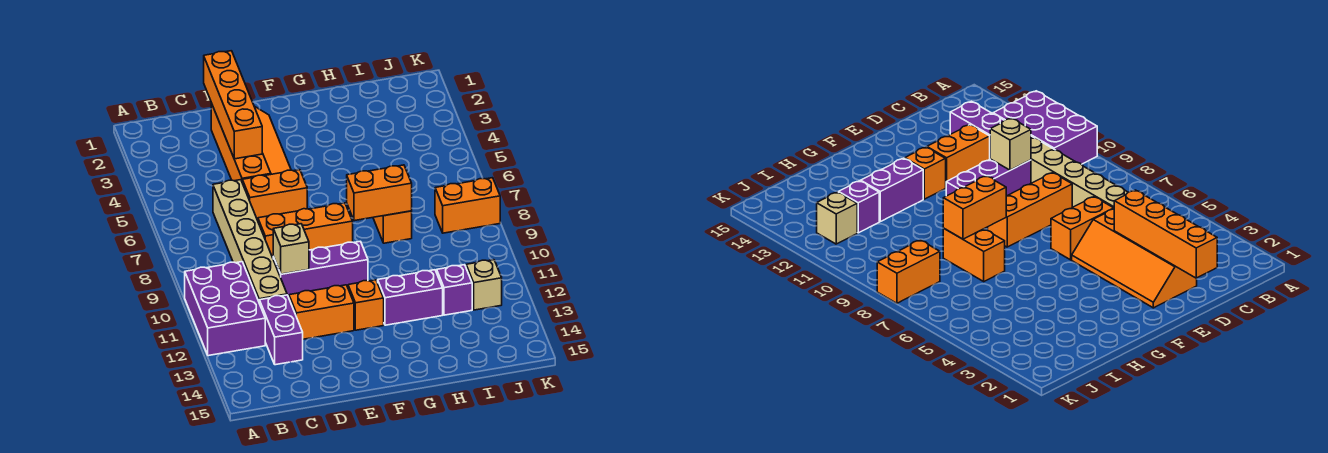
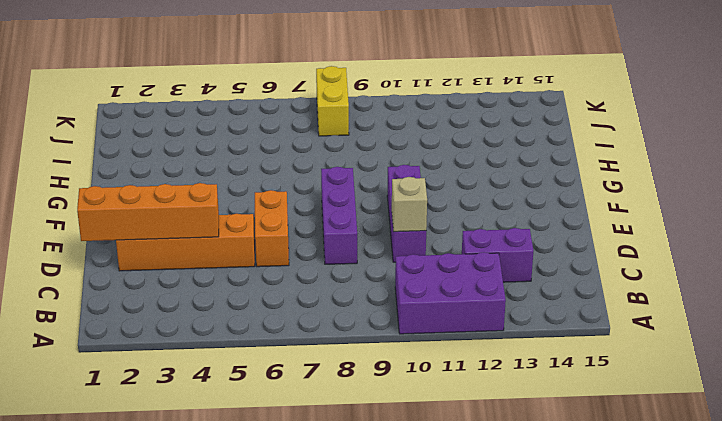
purple brick D8:F8 level 1 -> orange brick D8:F8 level 1
yellow brick J8:K8 level 1 -> orange brick J8:K8 level 1
none -> tan brick C6:C11 level 1
none -> orange brick D12:E12 level 1
none -> orange brick F12 level 1

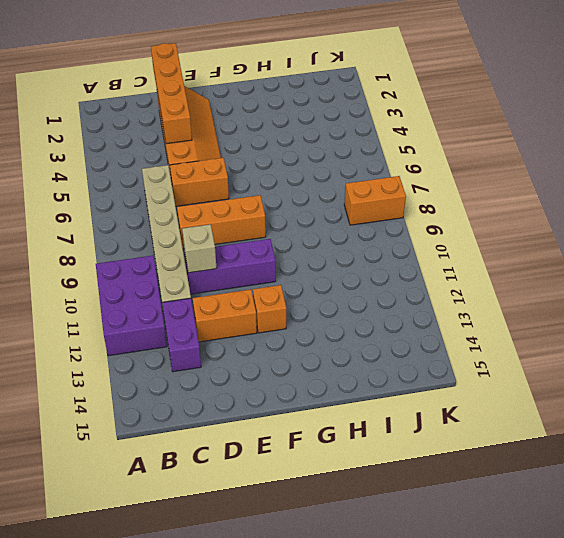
none -> purple brick G12:H12 level 1
none -> orange brick H7:H8 level 1
none -> purple brick I12 level 1

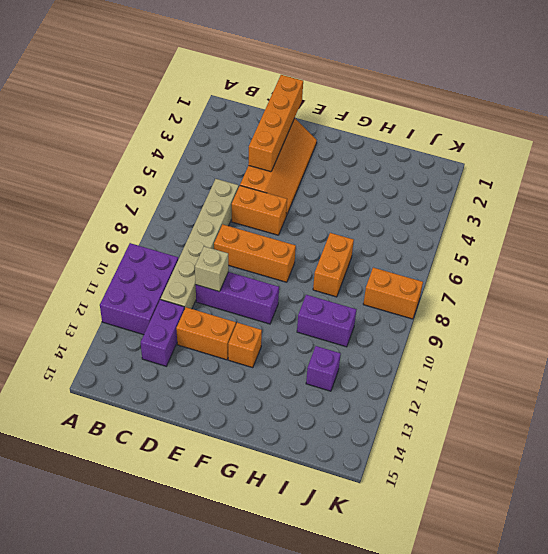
purple brick H10:I10 level 1 -> purple brick G12:H12 level 1
none -> tan brick J12 level 1
none -> orange brick G8:H8 level 2

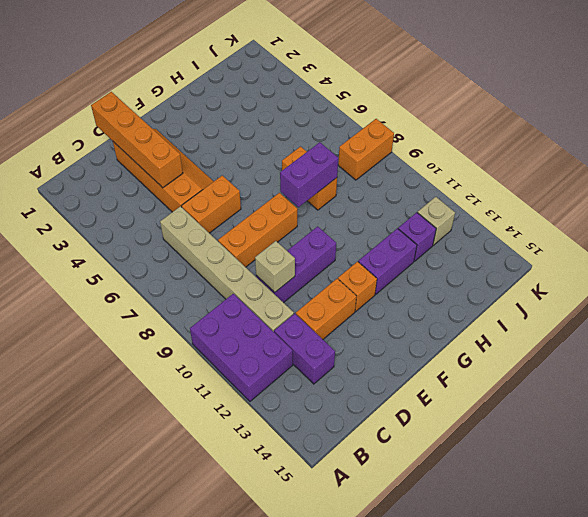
purple brick G8:H8 level 2 -> orange brick G8:H8 level 2

